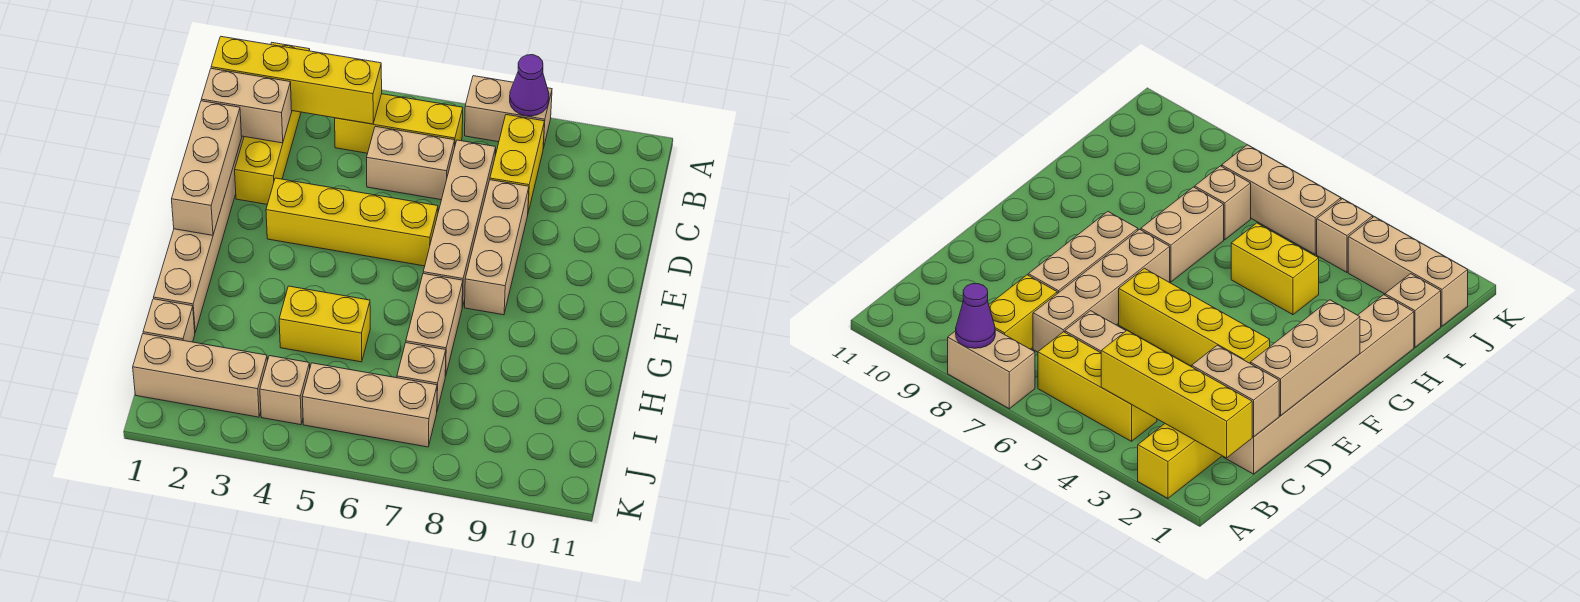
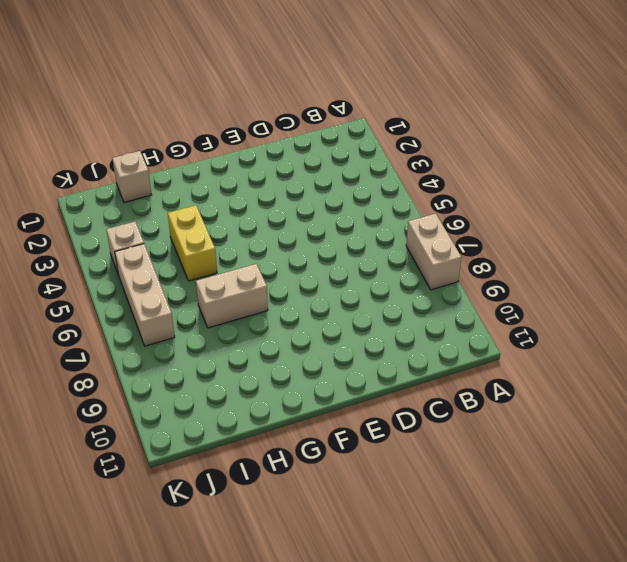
none -> yellow brick A2:D2 level 1
none -> yellow brick B4:B6 level 1
none -> yellow brick B8:C8 level 1

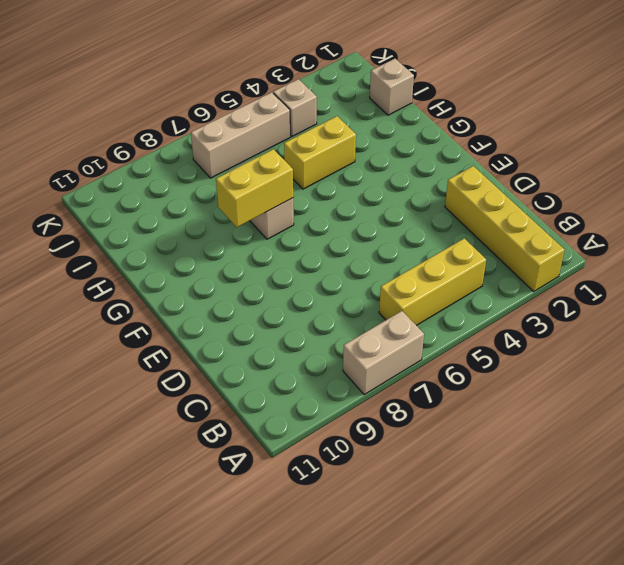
yellow brick G7:G8 level 2 -> yellow brick B8:C8 level 1
none -> tan brick C1:H1 level 1
none -> tan brick C5:C6 level 1
none -> tan brick C7:F7 level 1

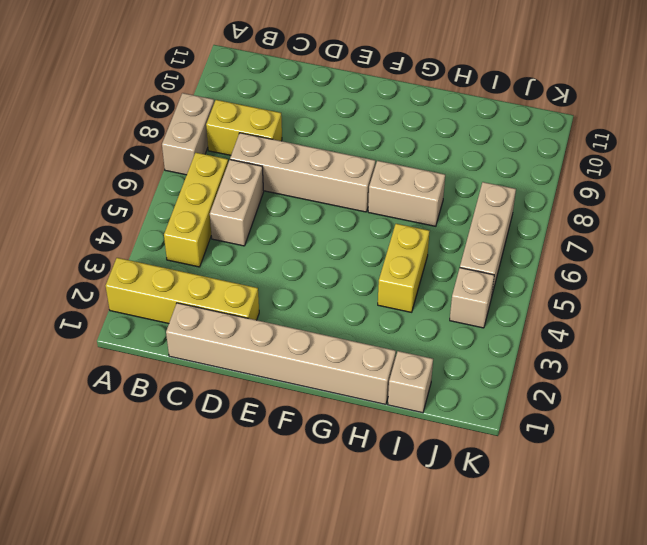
none -> tan brick D8:F8 level 1
none -> yellow brick E3:E6 level 1
none -> tan brick I7 level 1

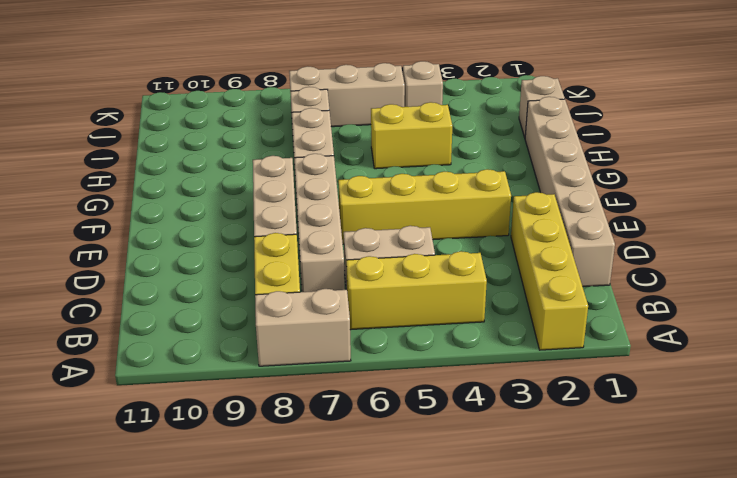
none -> tan brick J1:J3 level 1
none -> purple cone A8 level 2
none -> yellow brick B1:B4 level 2

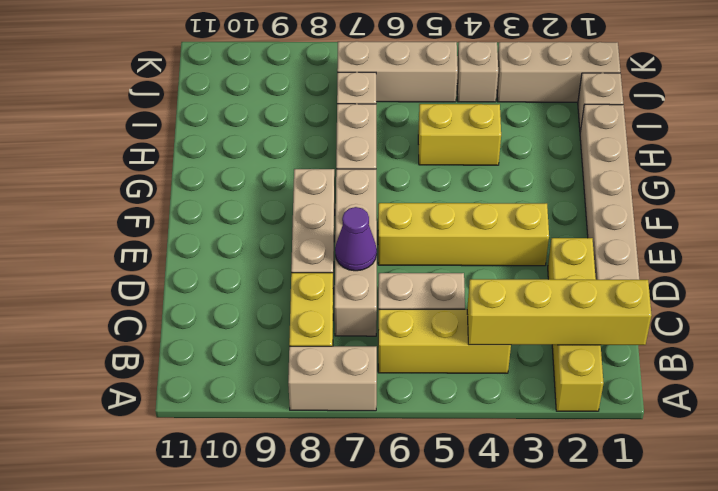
purple cone D7 level 2 -> purple cone A8 level 2
none -> tan brick C1:C2 level 2
none -> tan brick D1:F1 level 2

